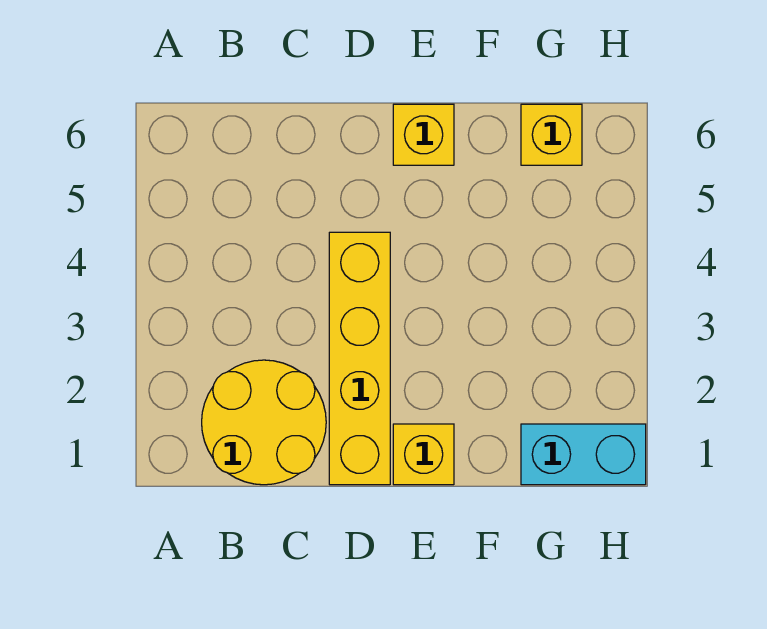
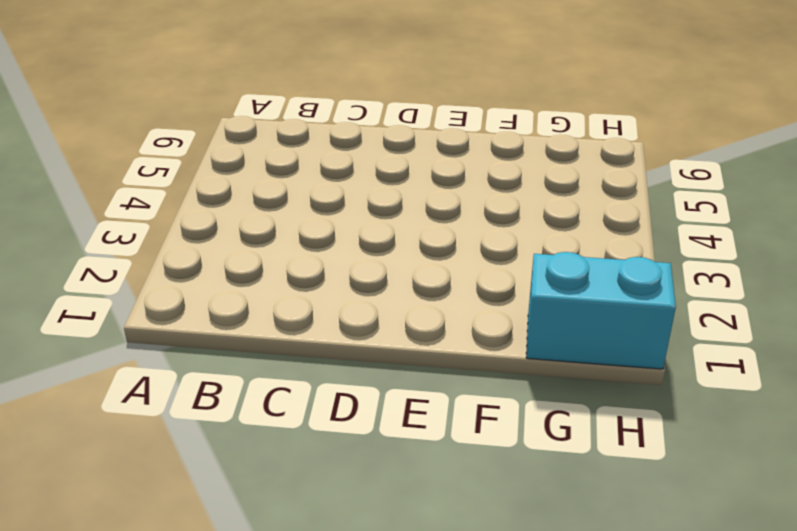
none -> yellow round brick B1:C2 level 1
none -> yellow brick D1:D4 level 1

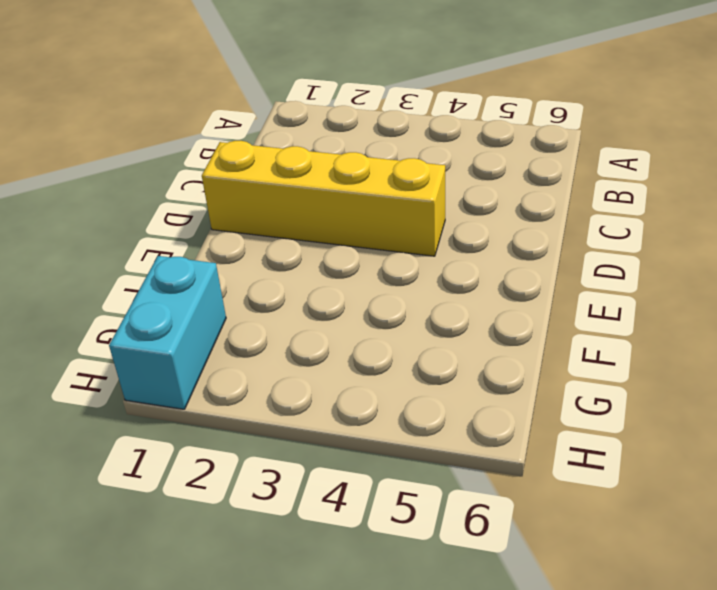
none -> yellow round brick B1:C2 level 1
none -> yellow brick E1 level 1

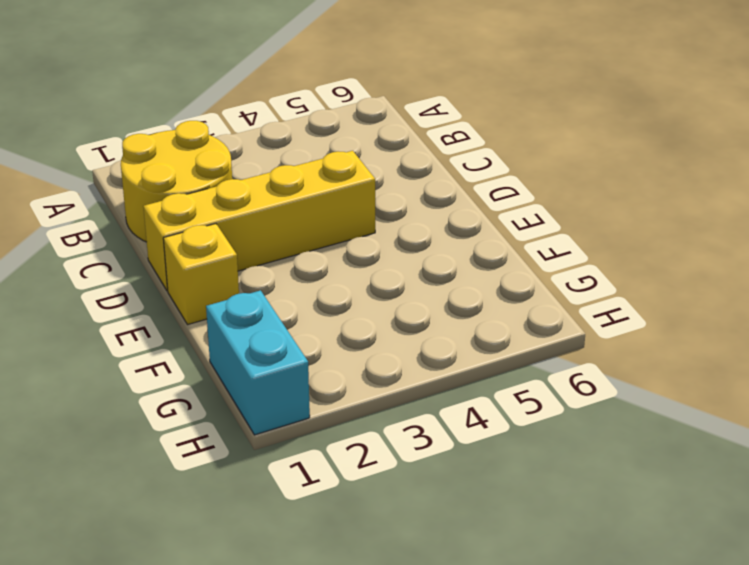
none -> yellow brick E6 level 1
none -> yellow brick G6 level 1

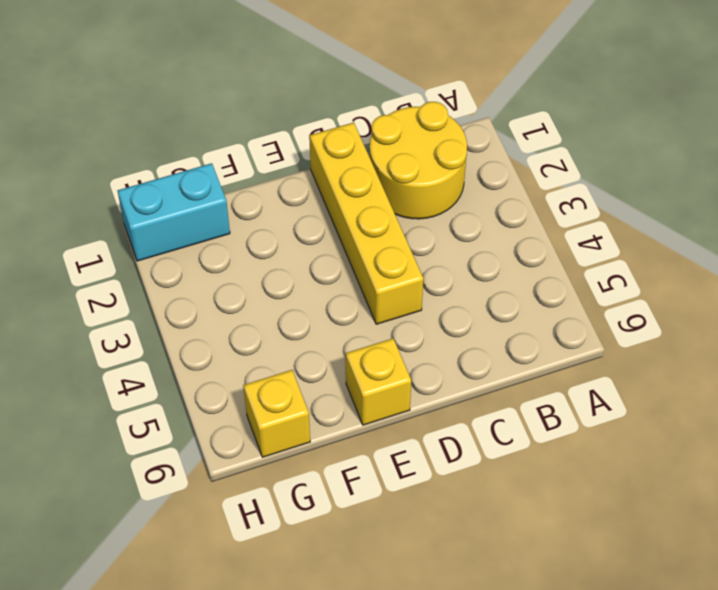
none -> yellow brick E1 level 1

